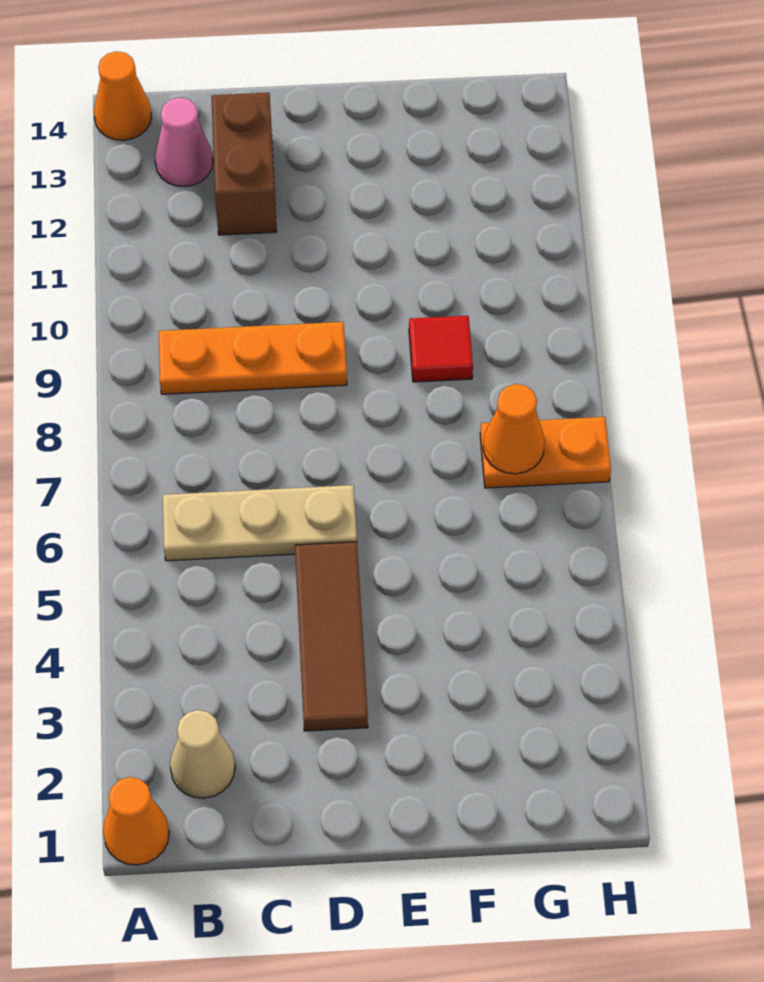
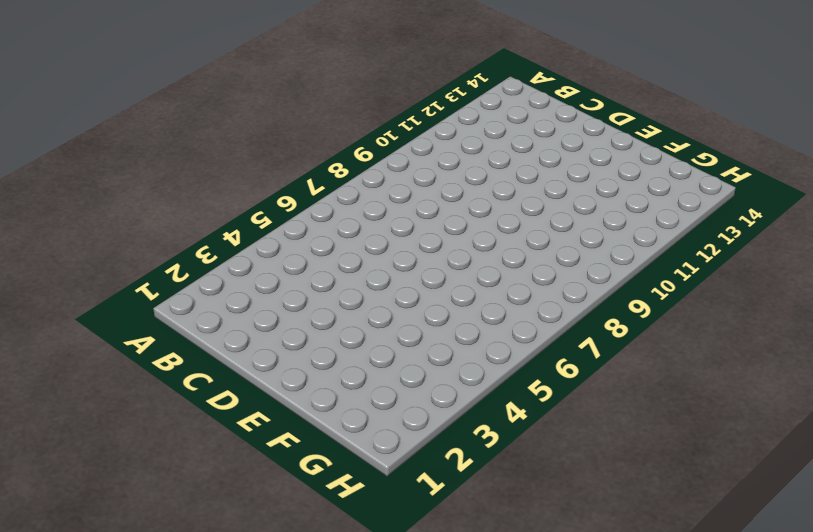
none -> orange cone A1 level 1
none -> orange cone A14 level 1

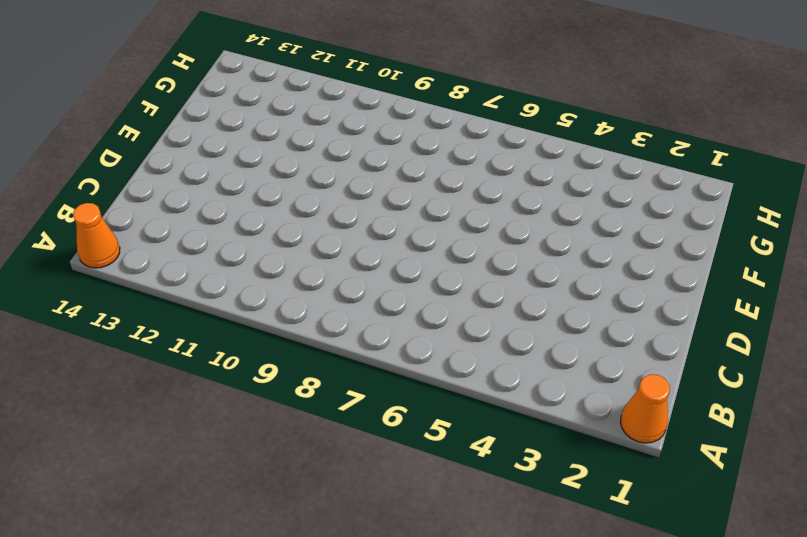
none -> tan cone B2 level 1
none -> tan plate B6:D6 level 1

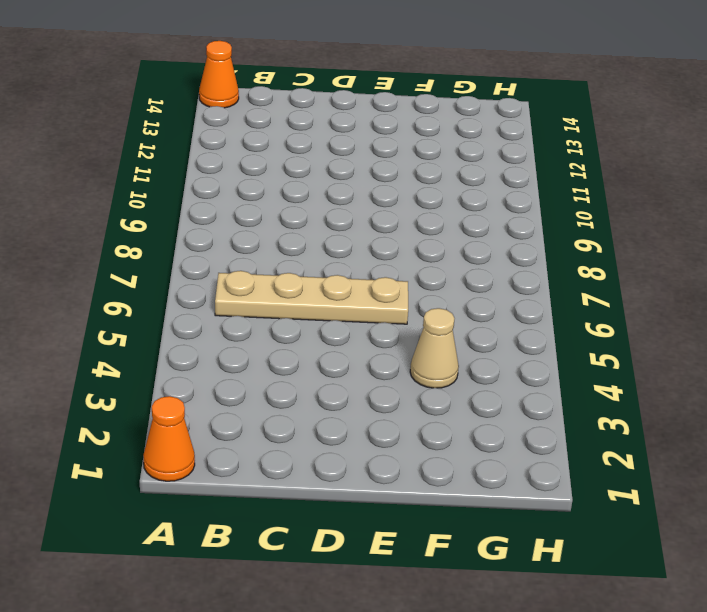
tan plate B6:E6 level 1 -> tan plate B6:D6 level 1
tan cone F4 level 1 -> tan cone B2 level 1
none -> orange plate B9:D9 level 1
none -> pink cone B13 level 1

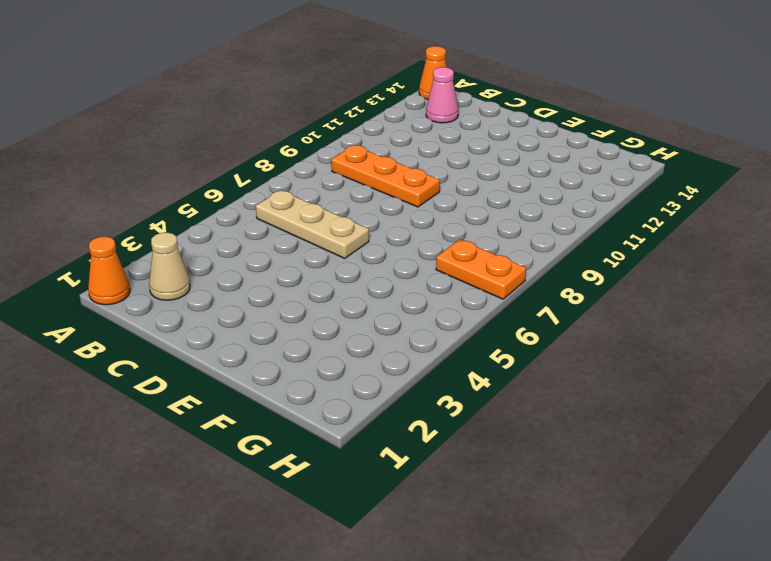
none -> brown brick C12:C13 level 1
none -> brown tile D3:D5 level 1

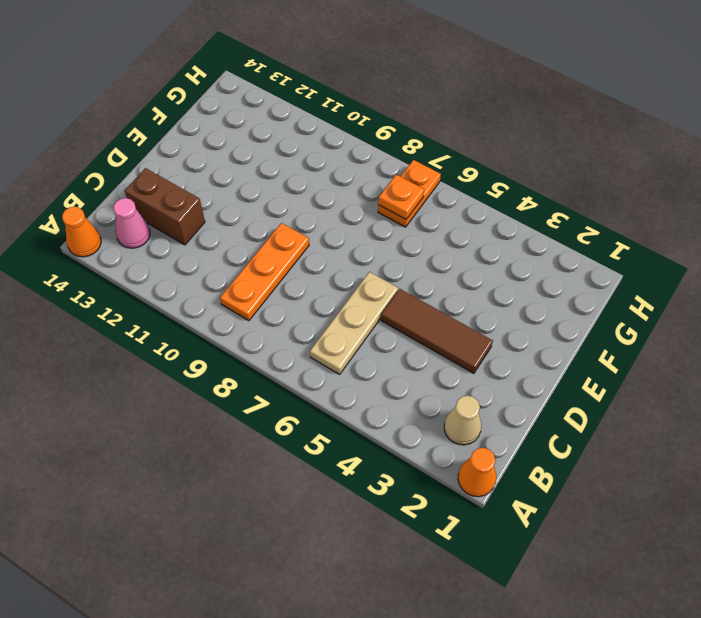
orange plate G7 level 2 -> orange cone G7 level 2
none -> red tile F9 level 1

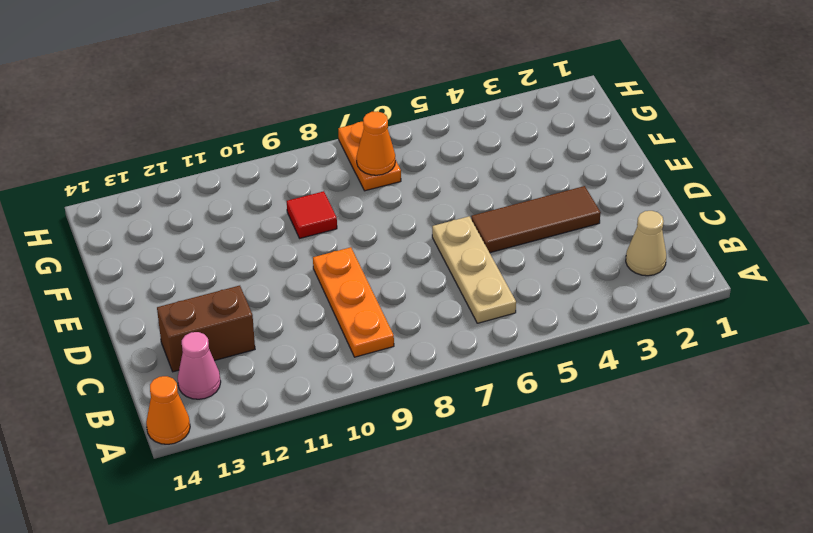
none -> orange cone A1 level 1

